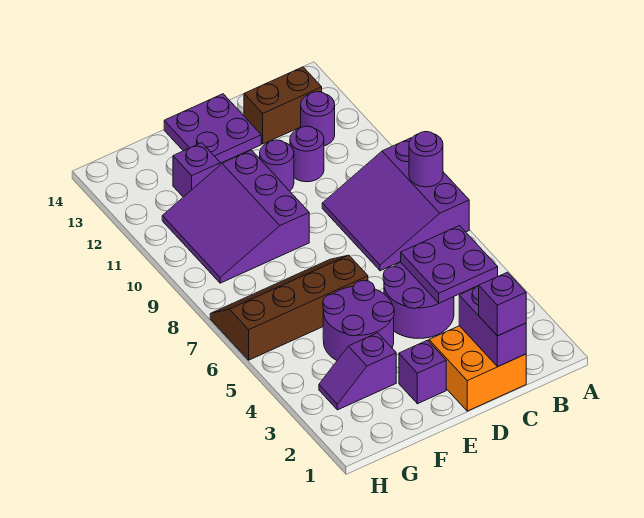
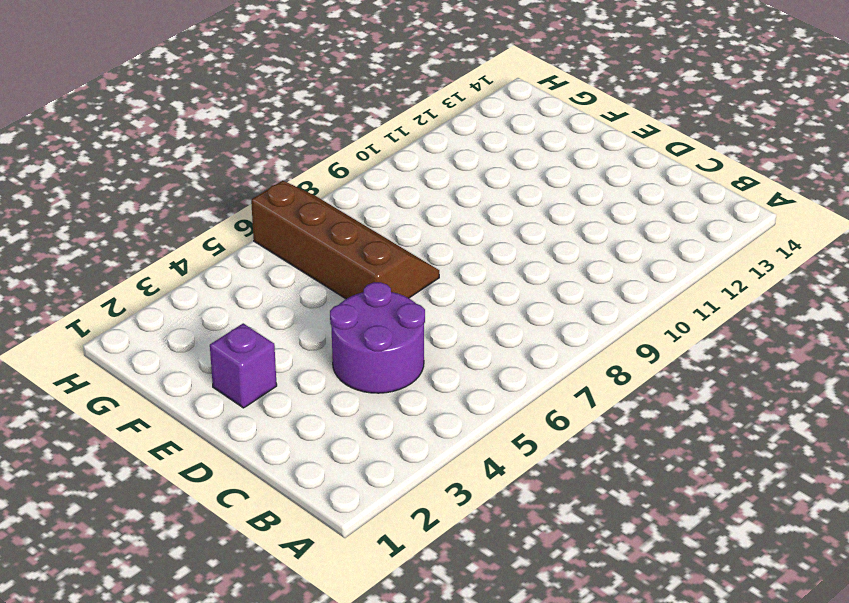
none -> purple slope A7:C9 level 1 top A
none -> purple round brick B12 level 1
none -> brown brick B13:C13 level 1

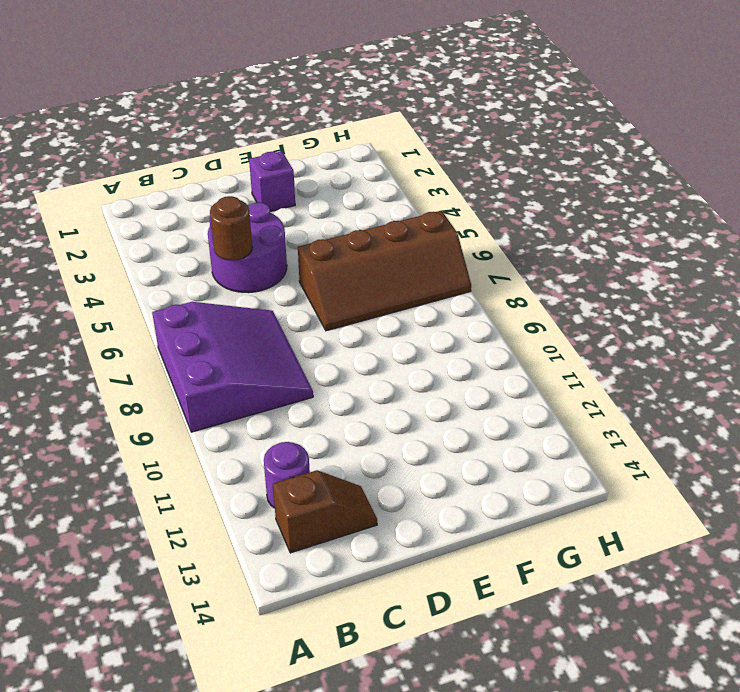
brown slope B13:C13 level 1 top B -> brown brick B13:C13 level 1
brown round brick C5 level 2 -> purple plate B4:C5 level 2
none -> orange brick C1:D2 level 1
none -> purple round brick C11 level 1
none -> purple round brick D11 level 1

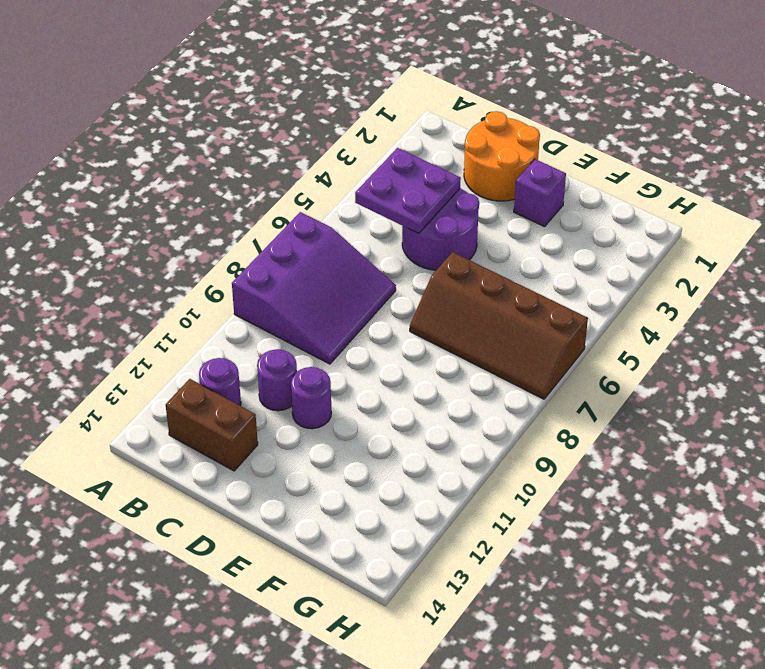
orange round brick C1:D2 level 1 -> orange brick C1:D2 level 1
none -> purple plate D13:E14 level 1
none -> purple round brick E4:F5 level 1
none -> purple slope E9:G11 level 1 top E

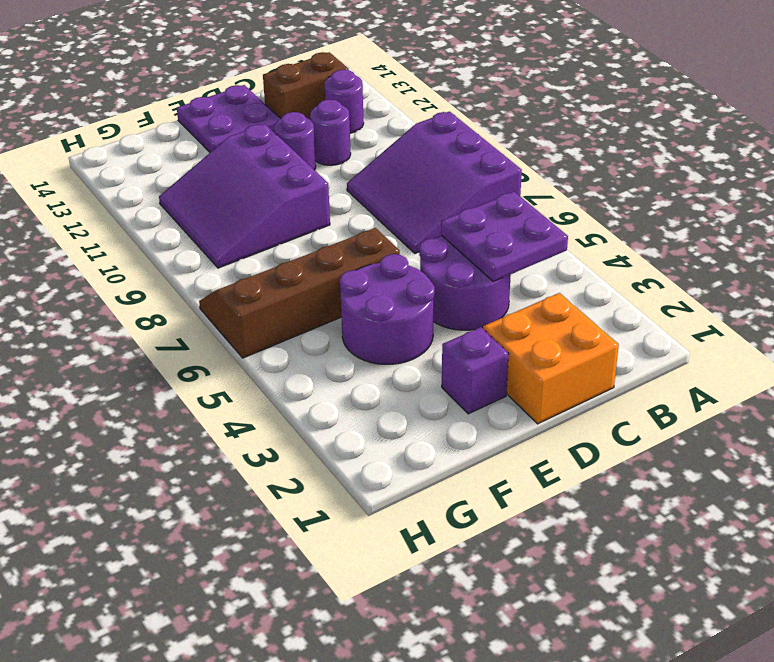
none -> purple slope F3:G3 level 1 top F
none -> purple brick F12 level 1
none -> purple round brick A8 level 2

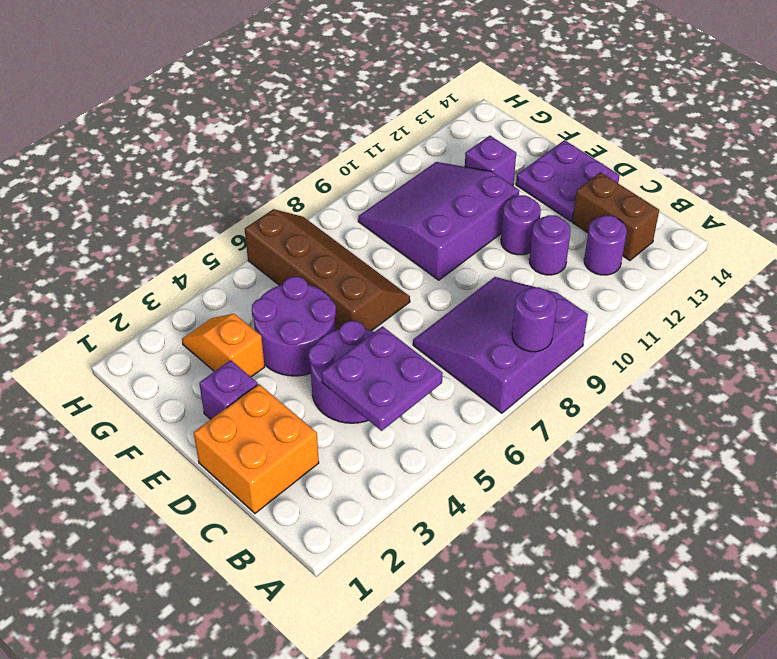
orange slope F3:G3 level 1 top F -> purple slope F3:G3 level 1 top F
none -> purple brick C1:C2 level 2
none -> purple brick C1 level 3

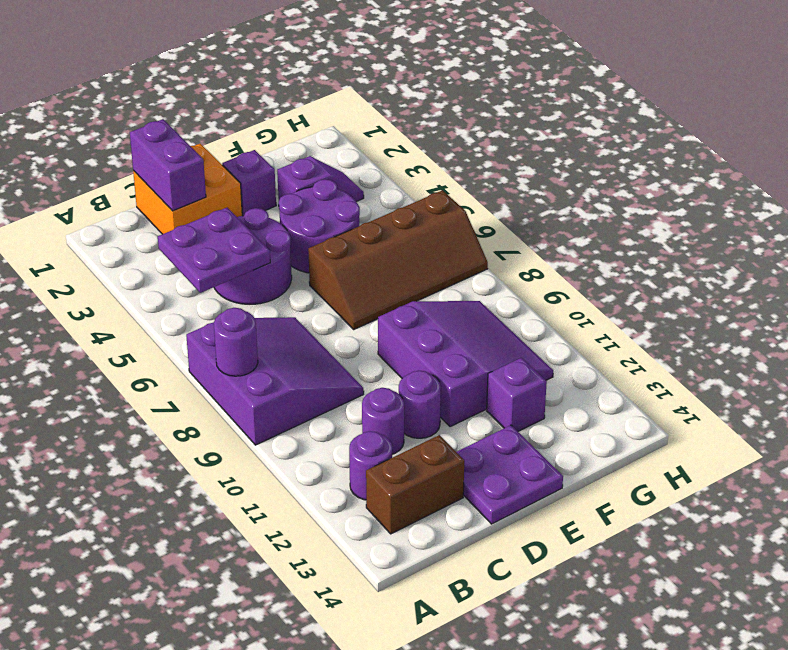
none -> purple brick C1 level 3

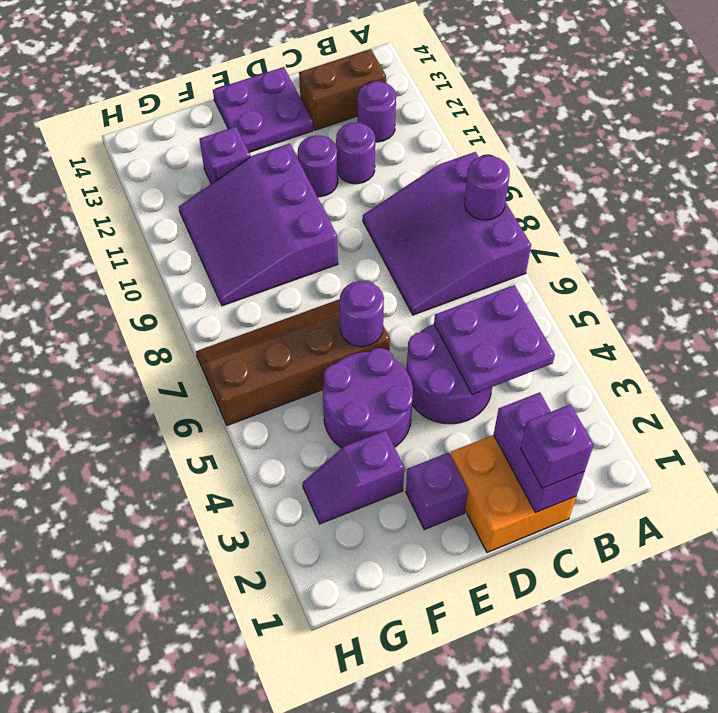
purple round brick E6 level 2 -> none

